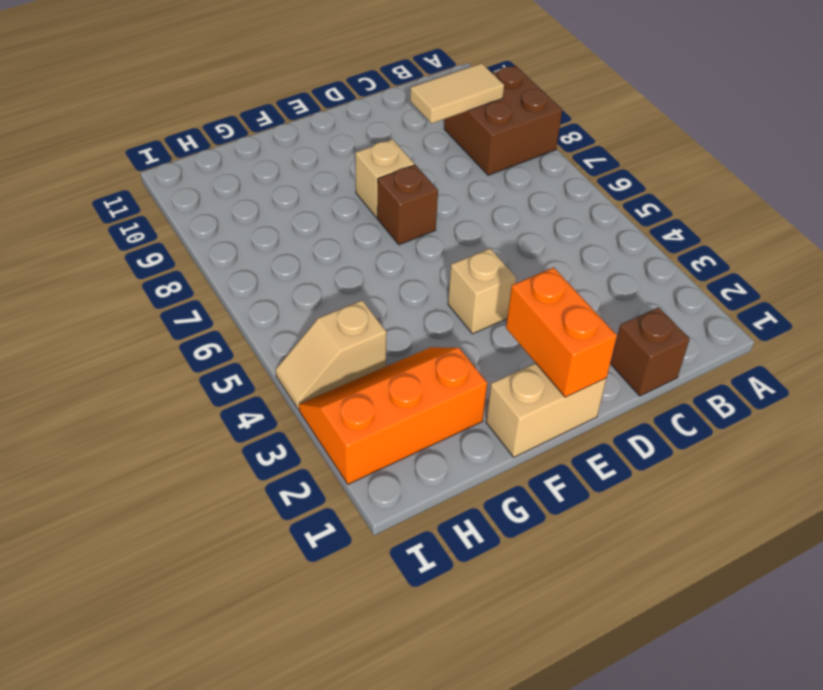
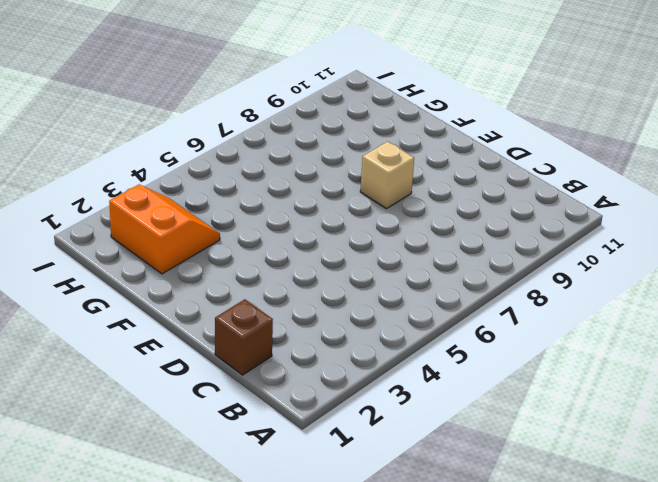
orange slope G2:H3 level 1 top 2 -> orange slope G2:I3 level 1 top 2
none -> brown brick A8:B9 level 1
none -> tan brick E1:F1 level 1

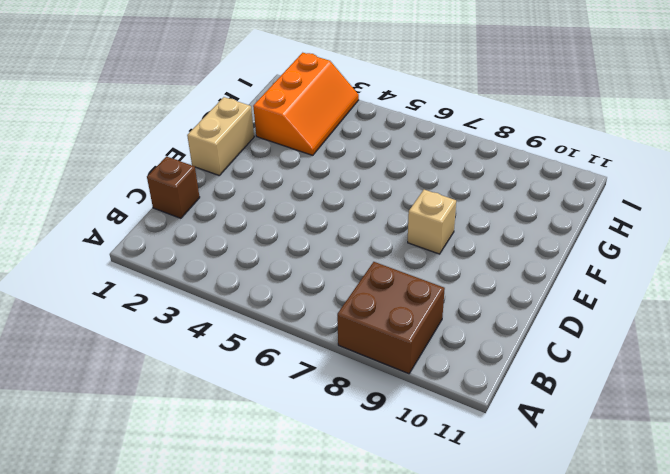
none -> tan brick E4 level 1
none -> brown brick E7 level 1

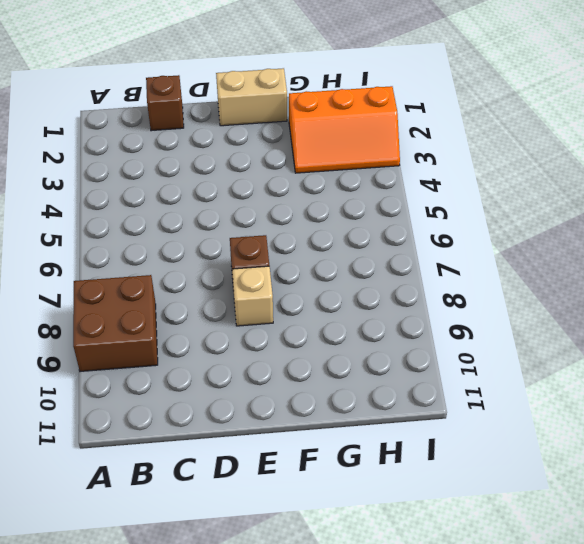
none -> tan brick E4 level 1
none -> tan slope H4:I4 level 1 top H

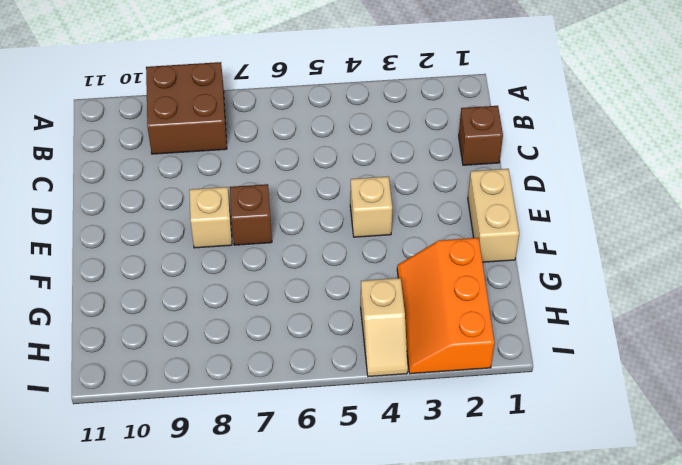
none -> tan tile B9:C9 level 2
none -> orange brick E1:E2 level 2

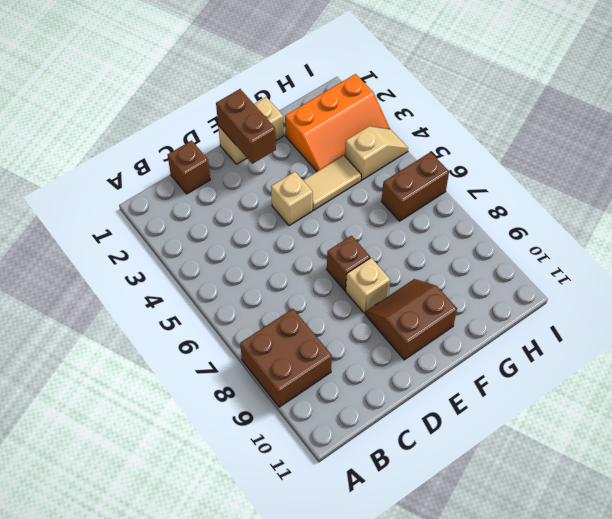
brown brick E1:E2 level 2 -> orange brick E1:E2 level 2
brown slope E9:F10 level 1 top 10 -> none
tan tile F4:G4 level 1 -> tan tile B9:C9 level 2
brown brick H6:I6 level 1 -> none

